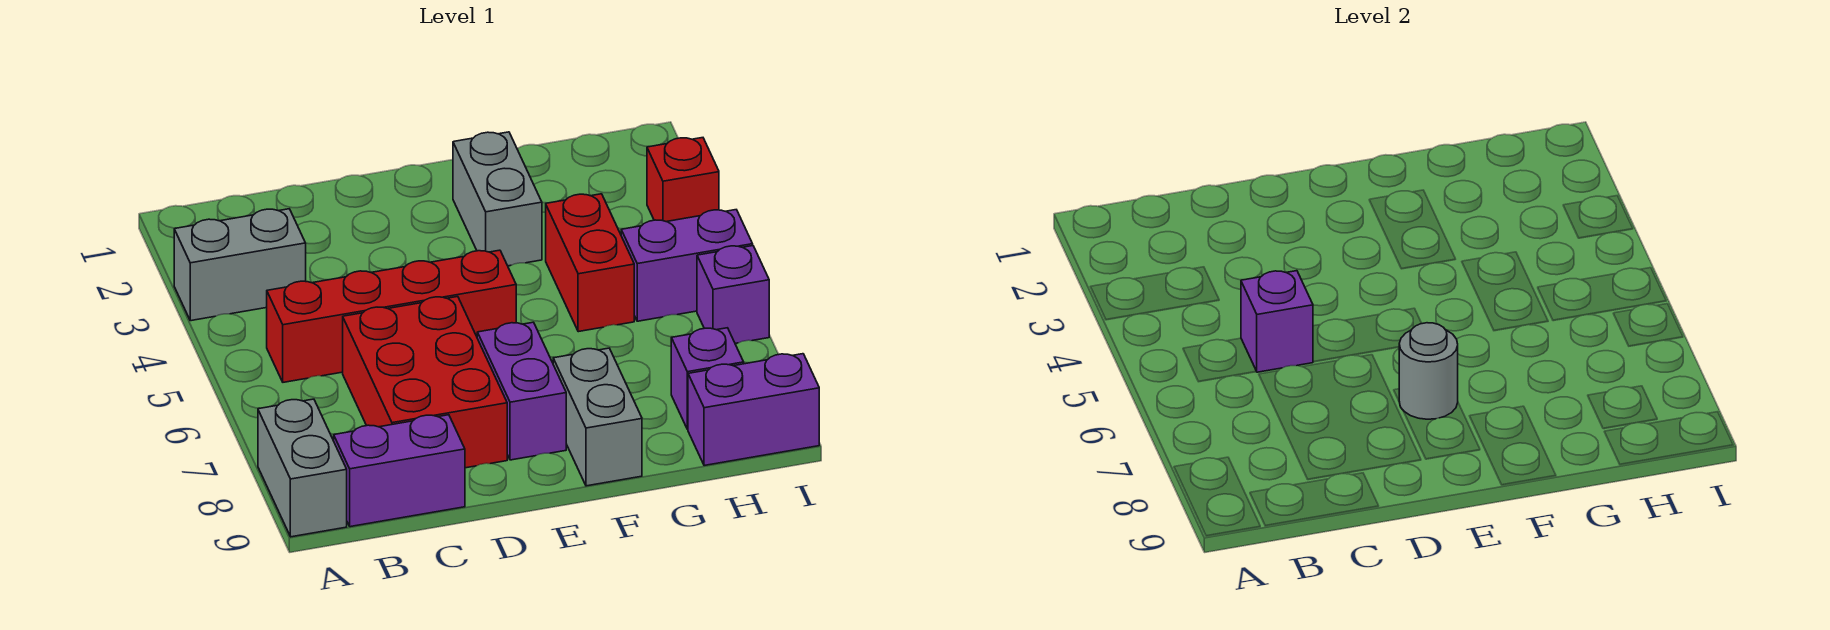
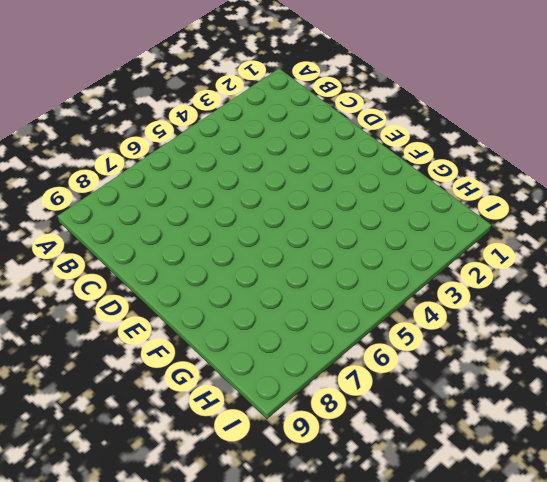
none -> grey brick A3:B3 level 1
none -> grey brick A8:A9 level 1
none -> red brick B5:E5 level 1

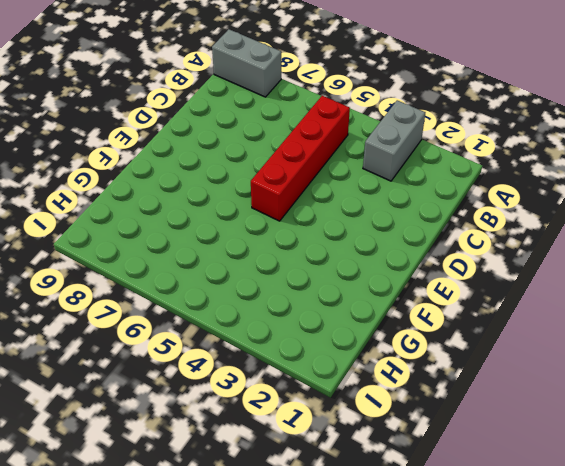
none -> purple brick B9:C9 level 1
none -> red brick C6:D8 level 1
none -> purple brick E7:E8 level 1

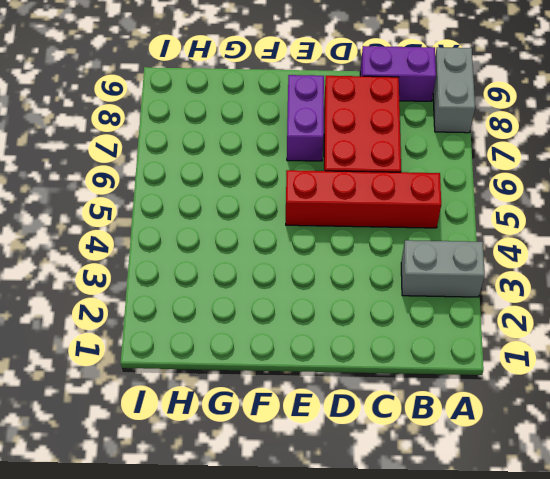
none -> grey brick F2:F3 level 1
none -> grey brick F8:F9 level 1
none -> red brick G4:G5 level 1

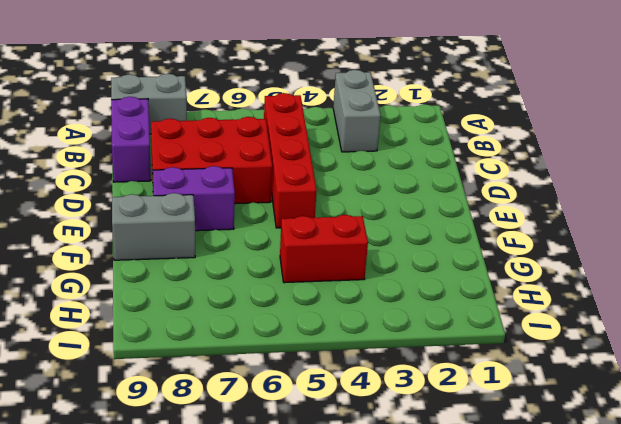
none -> grey brick F2:F3 level 1
none -> purple brick H5:I5 level 1
none -> purple brick H8 level 1

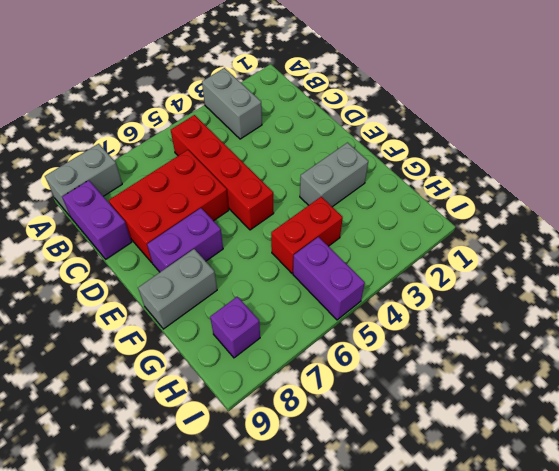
none -> purple brick H9:I9 level 1
none -> red brick I3 level 1
none -> purple brick I6 level 1

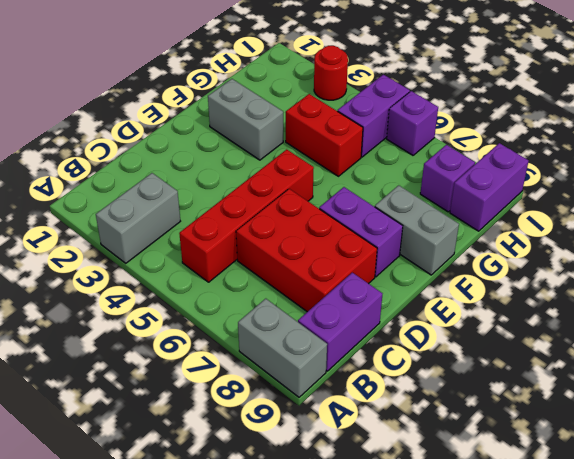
red round brick I3 level 1 -> red brick I3 level 1
none -> purple brick C5 level 2
none -> grey round brick E7 level 2

